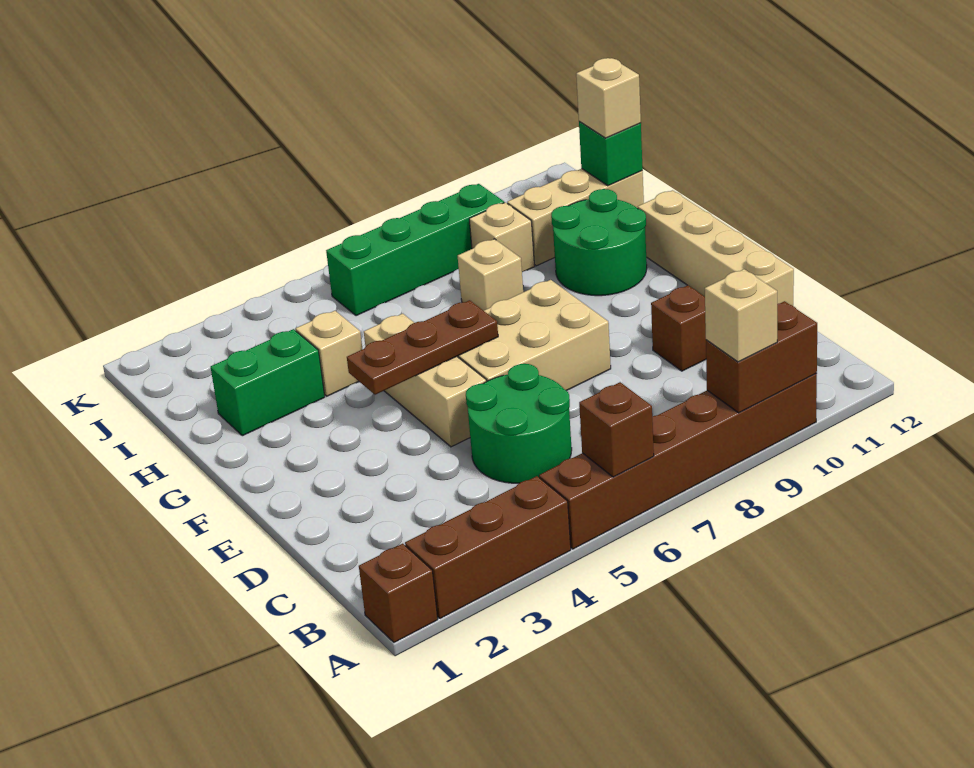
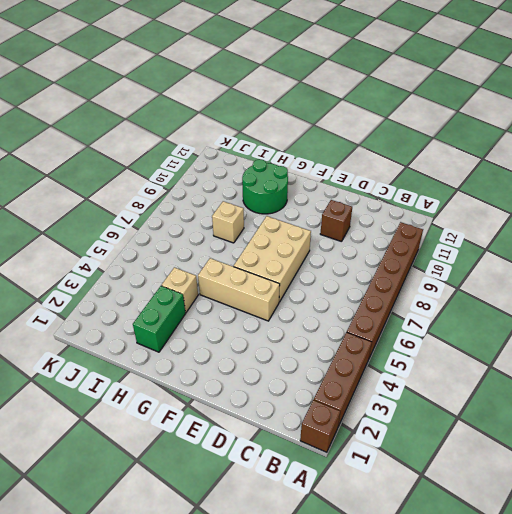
none -> green round brick C5:D6 level 1
none -> tan brick D12:G12 level 1
none -> tan brick I9 level 1

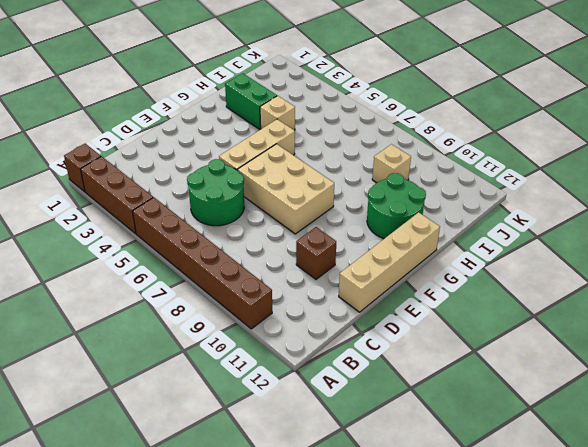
none -> tan brick H8 level 1
none -> tan brick I10:I12 level 1
none -> green brick J6:J9 level 1

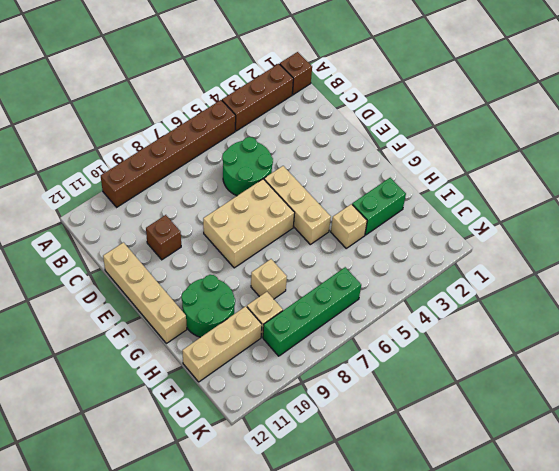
none -> brown brick A6 level 2
none -> brown brick A9:A10 level 2
none -> brown plate F4:F6 level 2

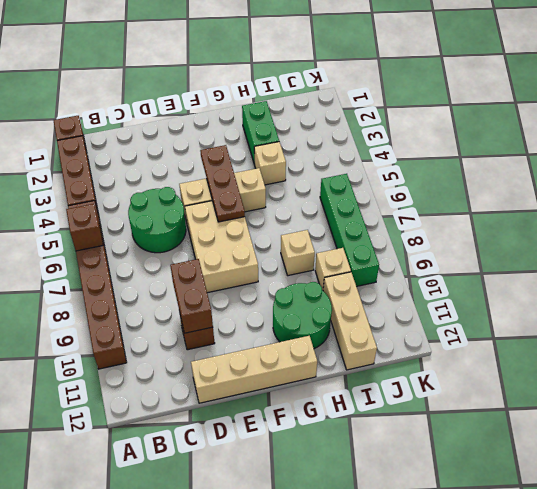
brown brick D9:D10 level 2 -> brown brick A9:A10 level 2
none -> green brick I12 level 2
none -> tan brick A9 level 3
none -> tan brick I12 level 3

